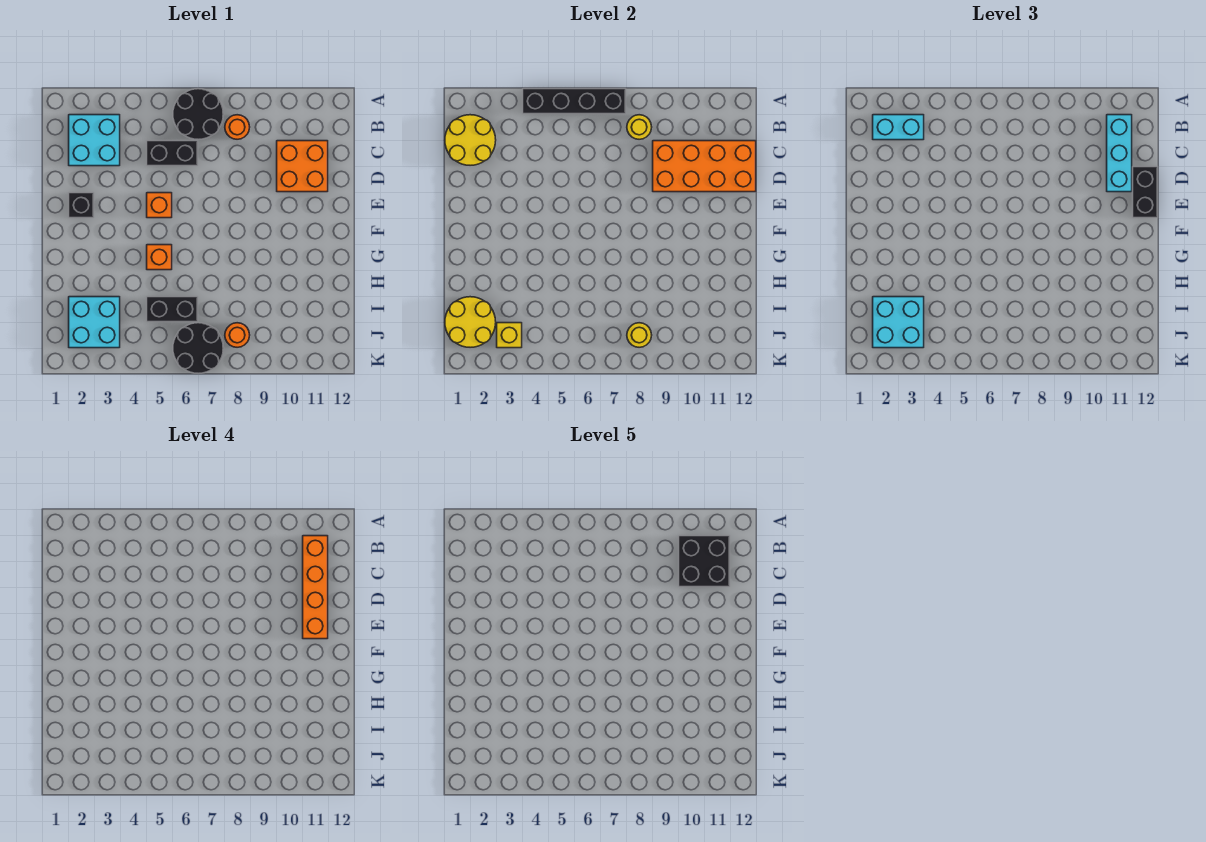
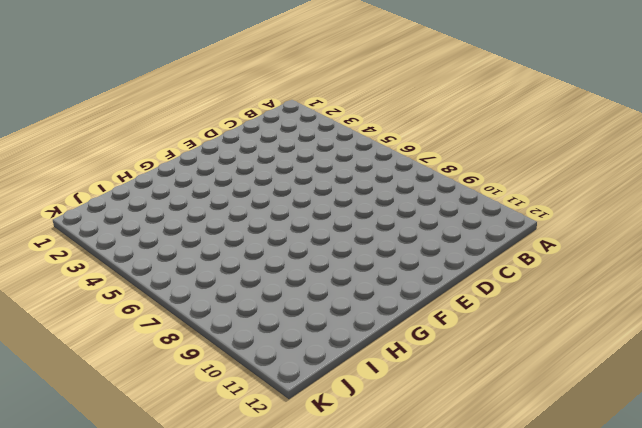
none -> black round brick A6:B7 level 1
none -> cyan brick B2:C3 level 1
none -> orange round brick B8 level 1

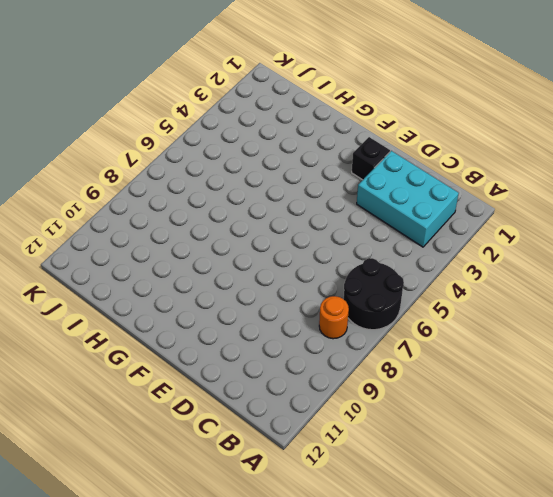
cyan brick B2:D3 level 1 -> cyan brick B2:C3 level 1
none -> black brick C5:C6 level 1
none -> orange brick C10:D11 level 1
none -> orange brick E5 level 1

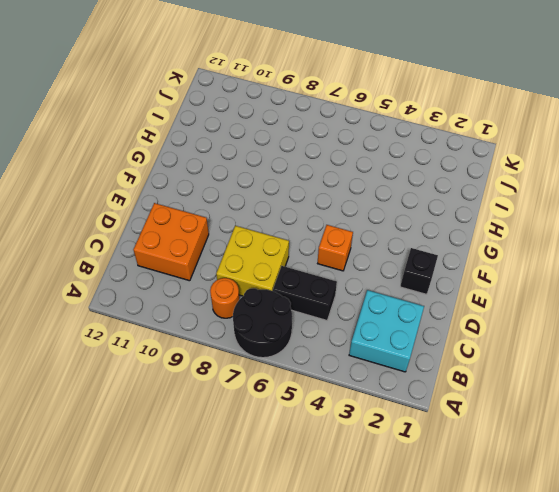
yellow brick C7:D8 level 1 -> none
none -> orange brick G5 level 1
none -> cyan brick I2:J3 level 1
none -> black brick I5:I6 level 1

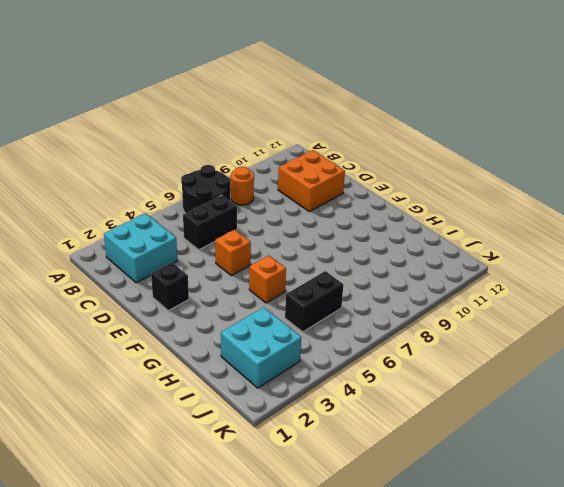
none -> black round brick J6:K7 level 1
none -> orange round brick J8 level 1
none -> black brick A4:A7 level 2

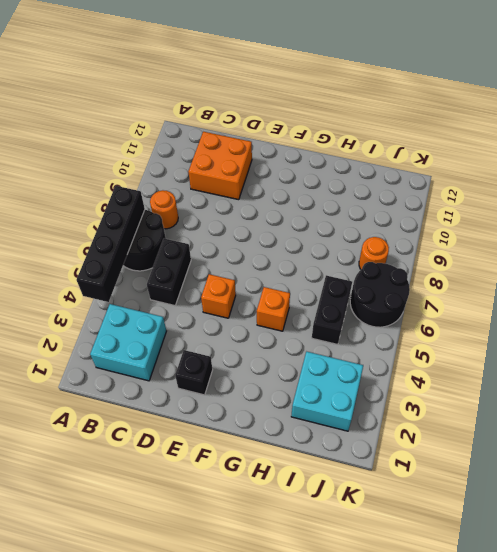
none -> yellow round brick B1:C2 level 2
none -> yellow round brick B8 level 2
none -> orange brick C9:D12 level 2

